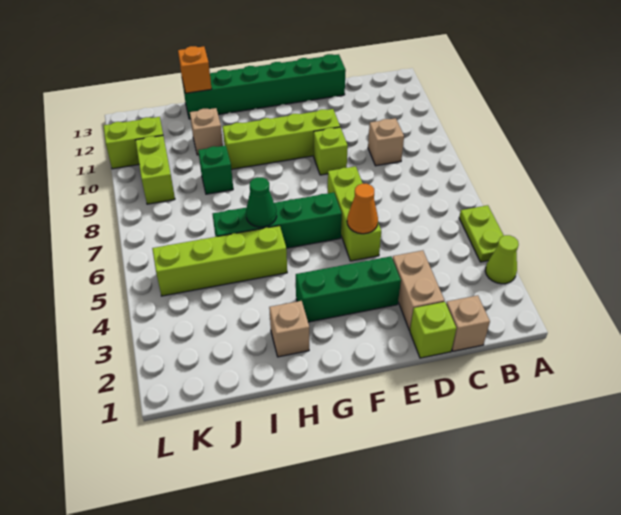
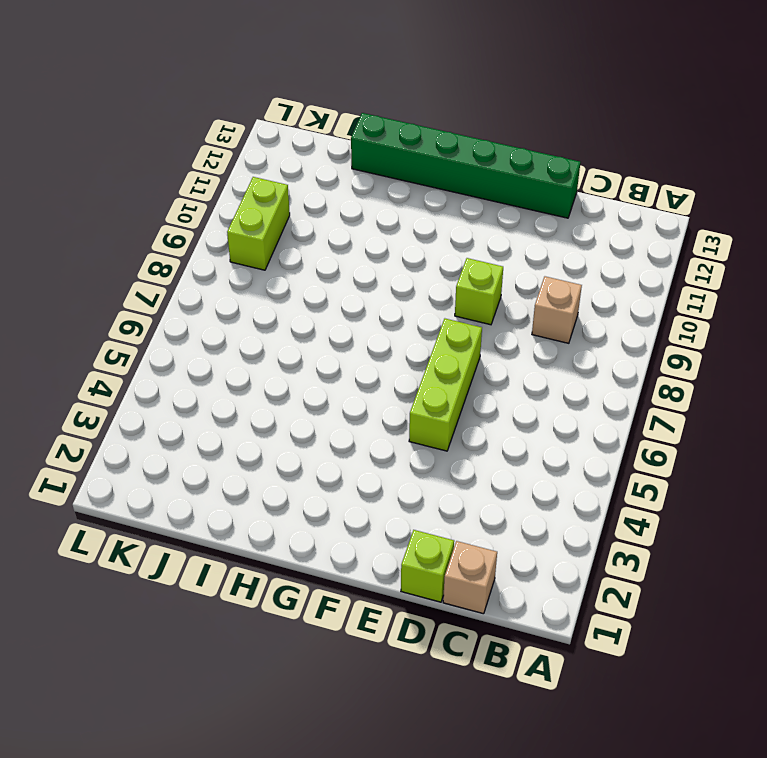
none -> lime cone A3 level 1
none -> lime plate A4:A5 level 1
none -> tan brick D2:D3 level 1

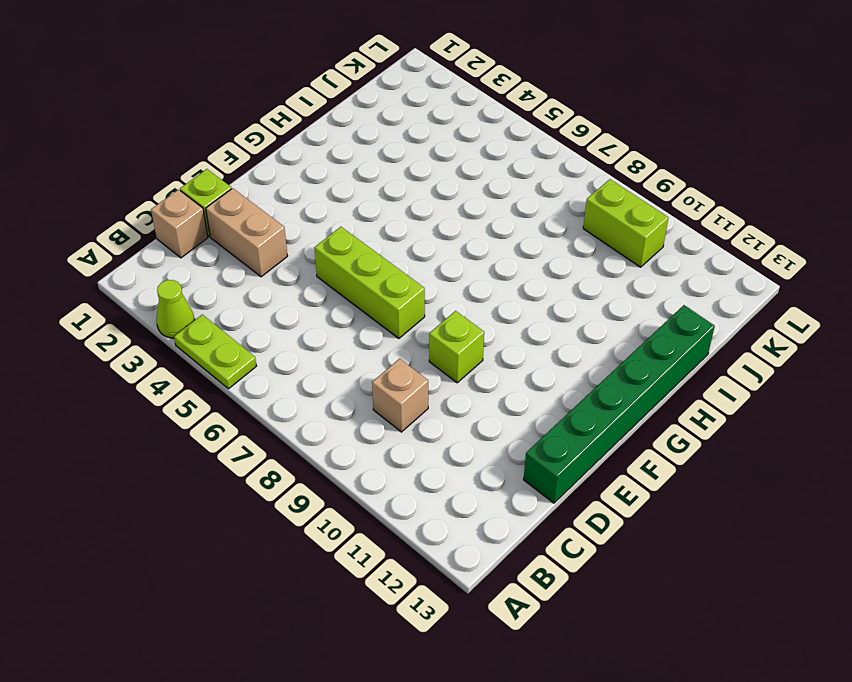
none -> green brick E3:G3 level 1
none -> lime brick E10:H10 level 1
none -> green brick F6:I6 level 1

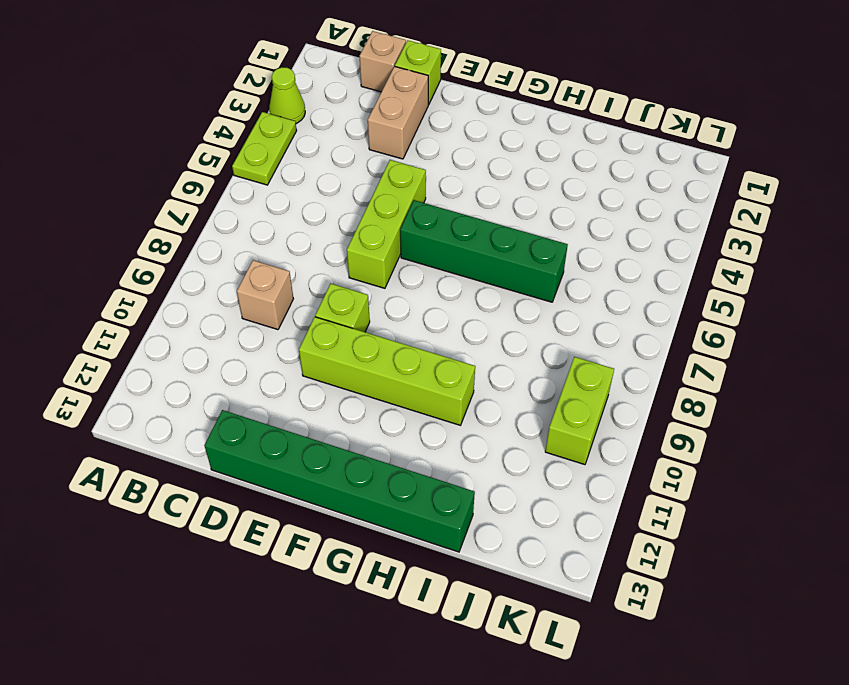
none -> green brick E3:G3 level 1
none -> tan brick H2 level 1
none -> lime brick H5:K5 level 1

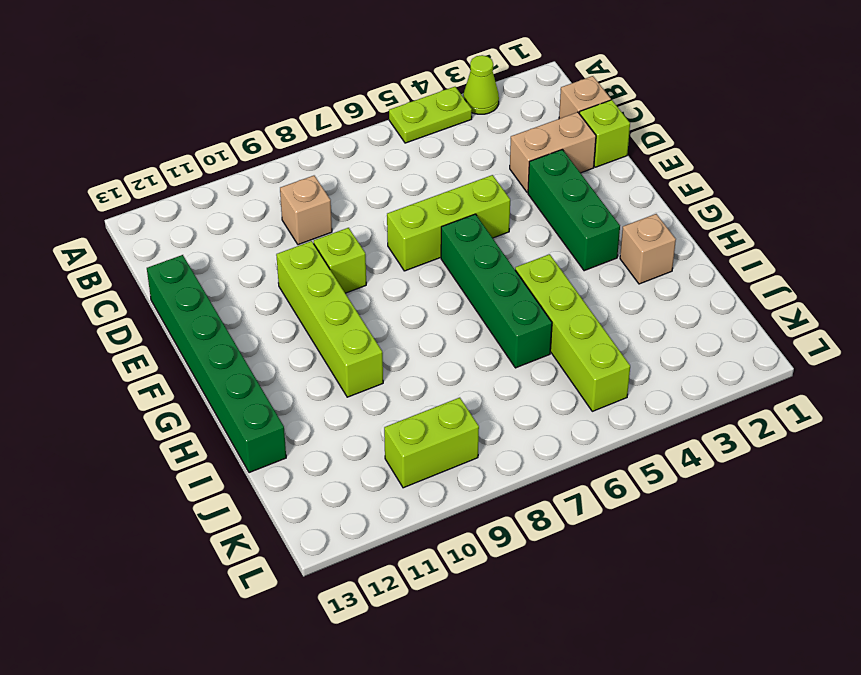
none -> green brick I9 level 1
none -> tan brick I11 level 1
none -> lime brick K11:L11 level 1

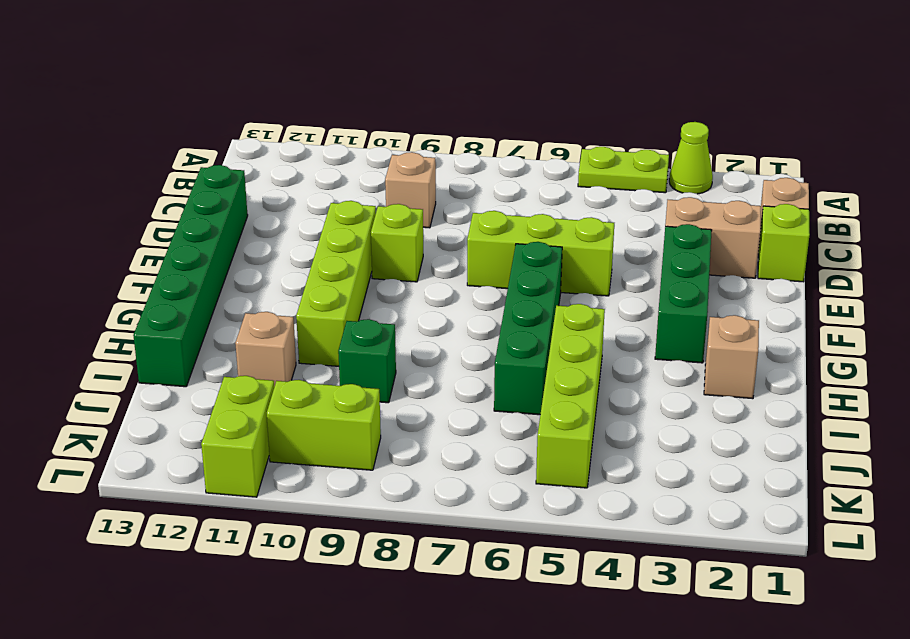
none -> orange cone E5 level 2
none -> green cone H6 level 2
none -> orange brick I13 level 2

